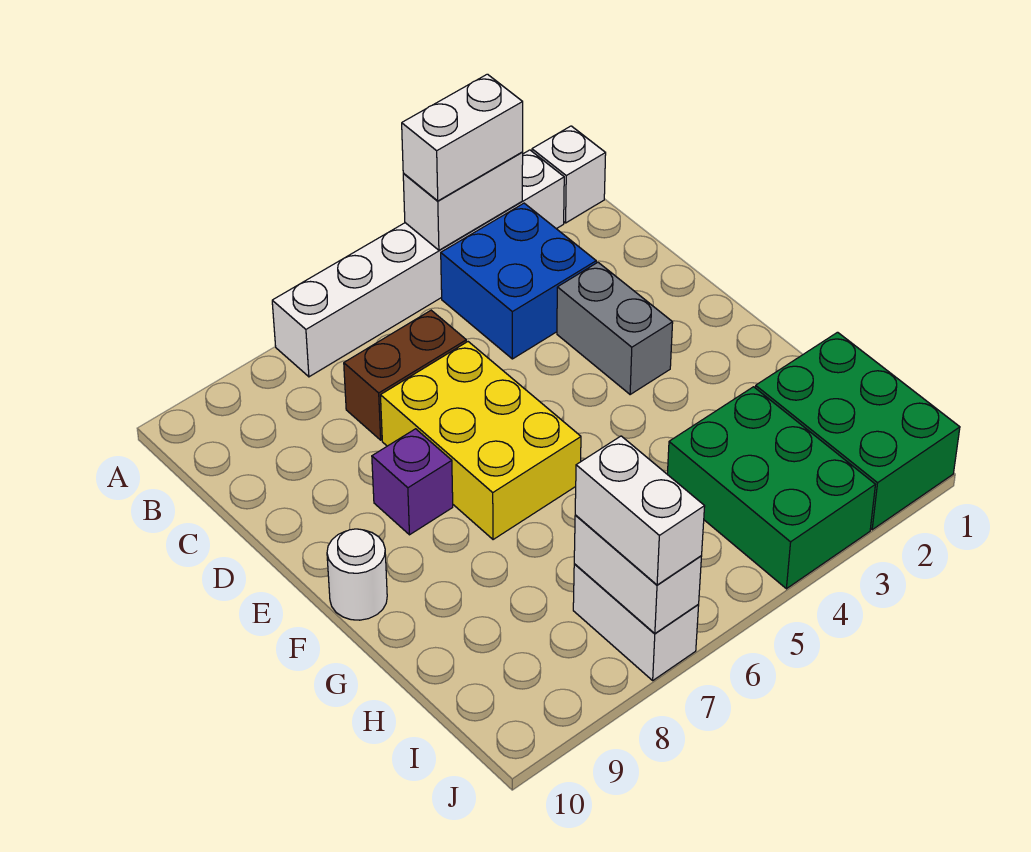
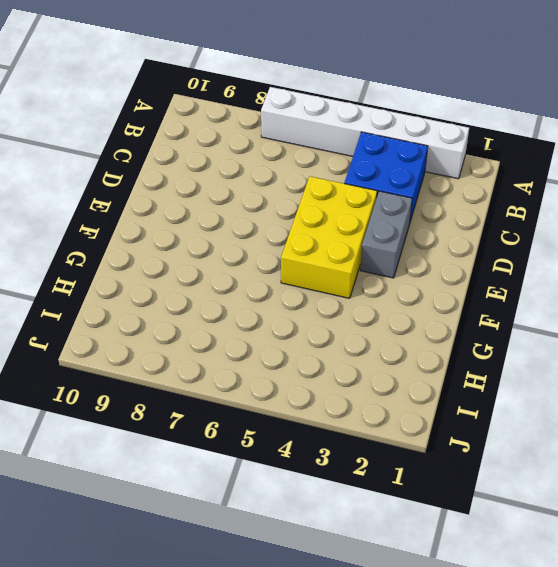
yellow brick D4:F5 level 1 -> yellow brick D6:F7 level 1
none -> white brick A1 level 1
none -> brown brick C6:C7 level 1
none -> purple brick E8 level 1

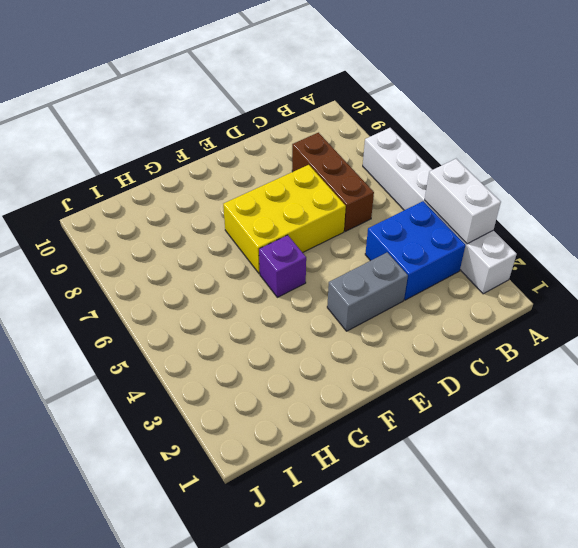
brown brick C6:C8 level 1 -> brown brick C6:C7 level 1
purple brick F5 level 1 -> purple brick E8 level 1
none -> white brick A1 level 1
none -> white round brick F10 level 1
none -> green brick H1:J2 level 1

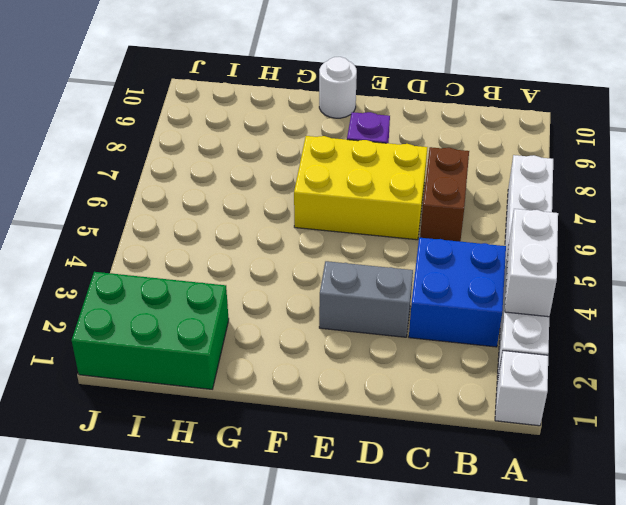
none -> green brick H3:J4 level 1
none -> white brick I7:J7 level 1
none -> white brick I7:J7 level 2

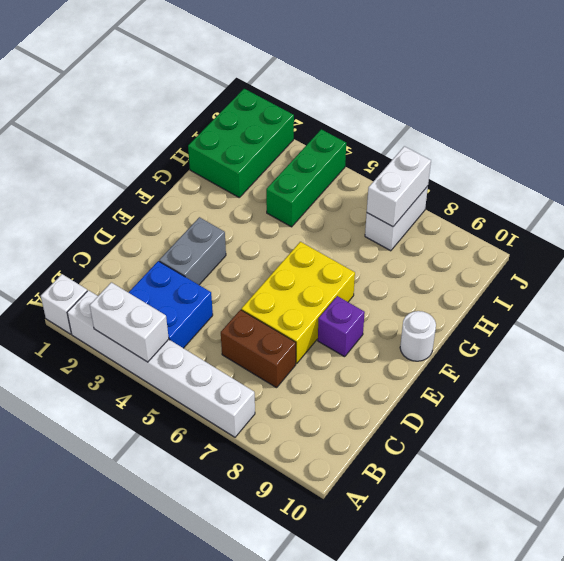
green brick H4:J4 level 1 -> green brick H3:J4 level 1
none -> white brick A3:A4 level 3
none -> white brick I7:J7 level 3

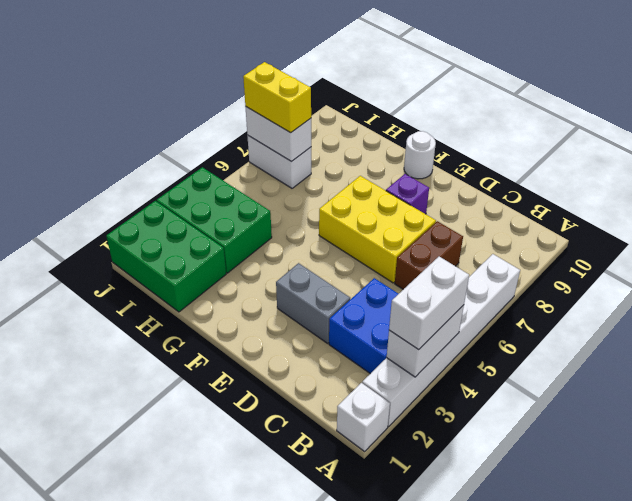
yellow brick I7:J7 level 3 -> white brick I7:J7 level 3

